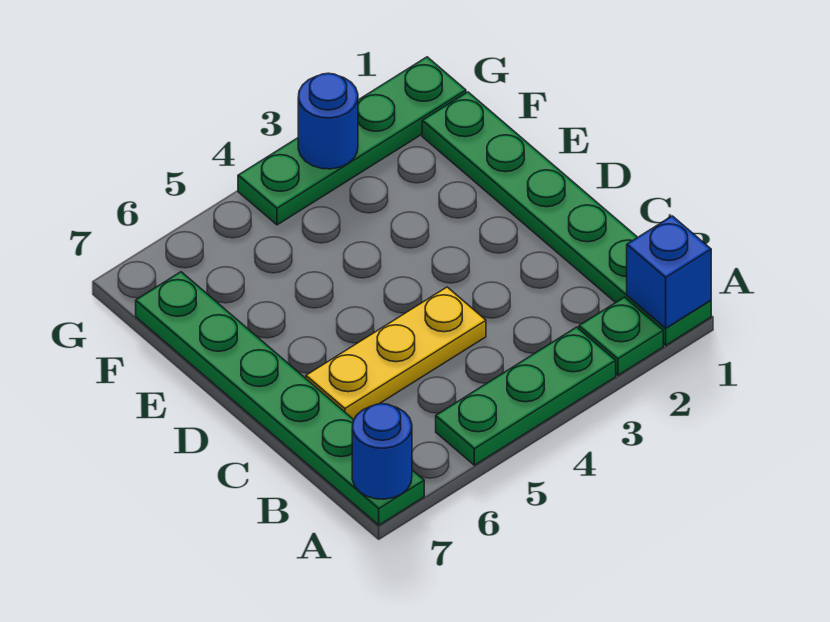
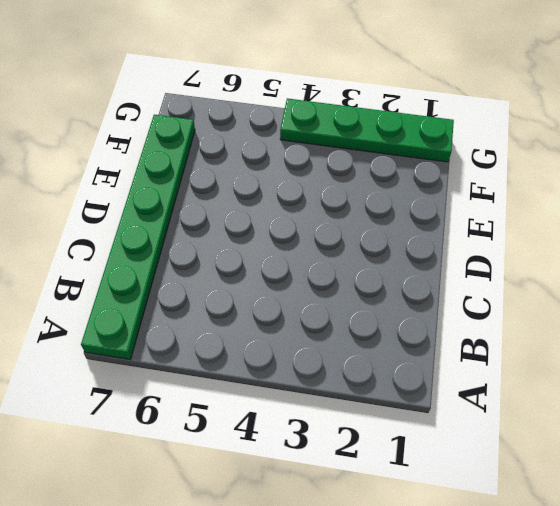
none -> green plate A1:F1 level 1
none -> green plate A2 level 1

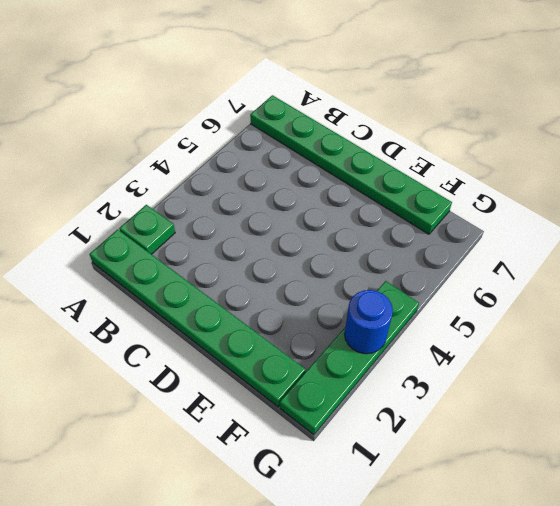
none -> green plate A3:A5 level 1
none -> yellow plate C4:C6 level 1

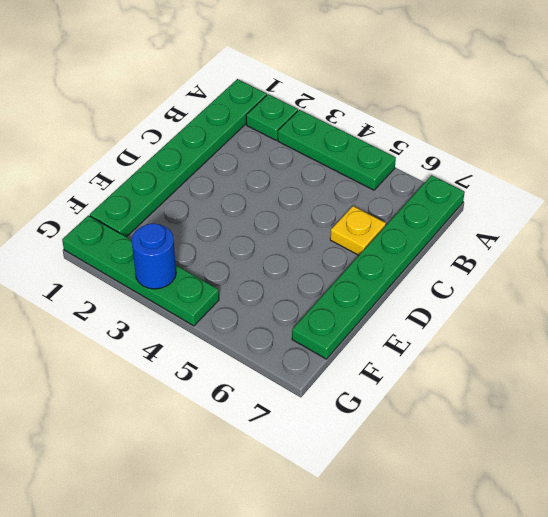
yellow plate C6 level 1 -> yellow plate C4:C6 level 1
none -> blue brick A1 level 2
none -> blue round brick A7 level 2

